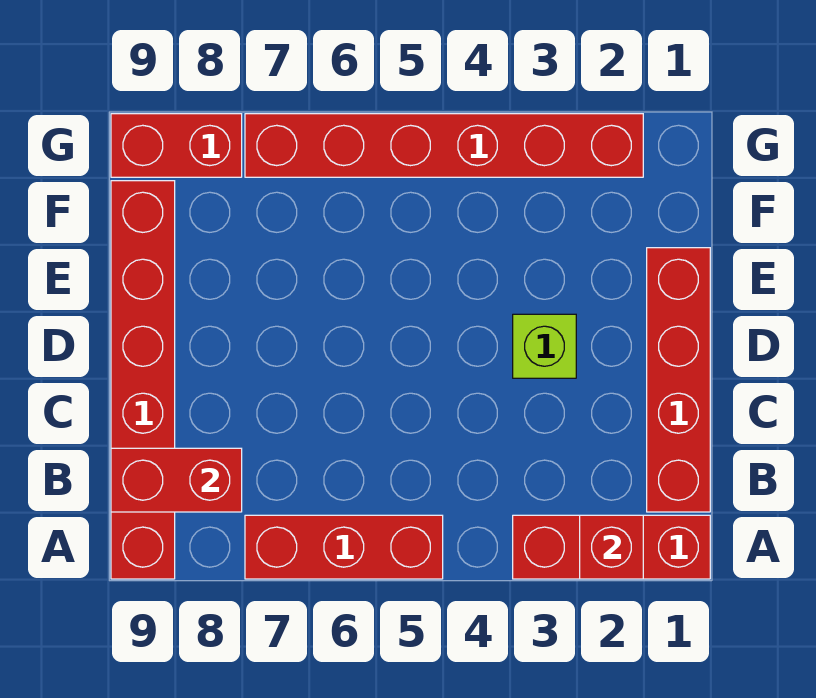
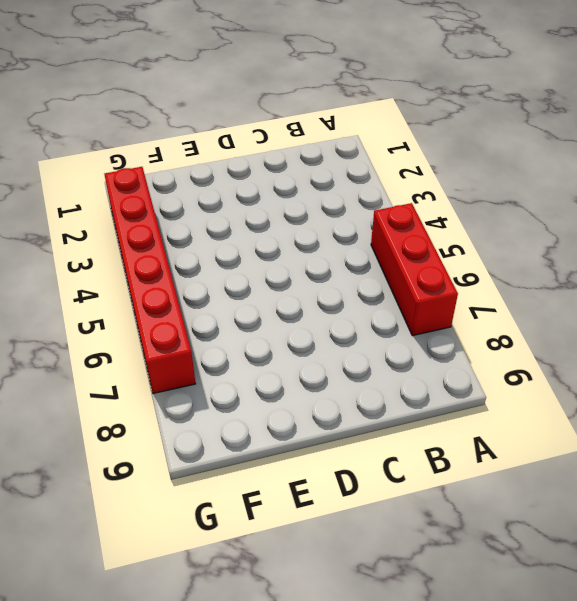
none -> red brick A1:A3 level 1
none -> red brick A9:F9 level 1

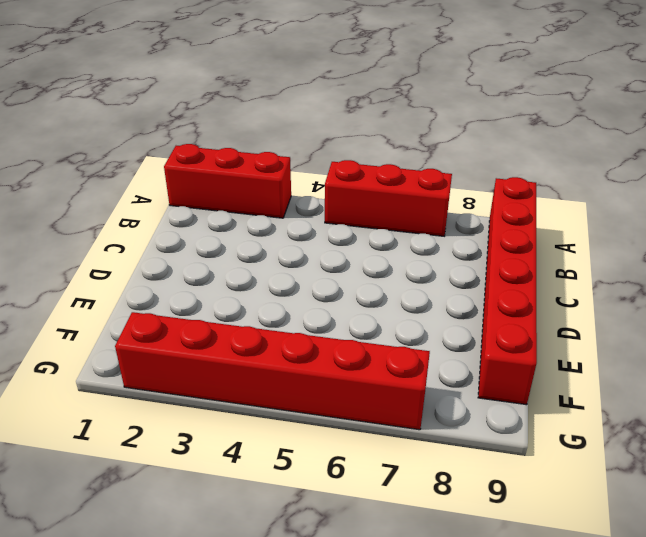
none -> red brick B1:E1 level 1
none -> lime brick D3 level 1

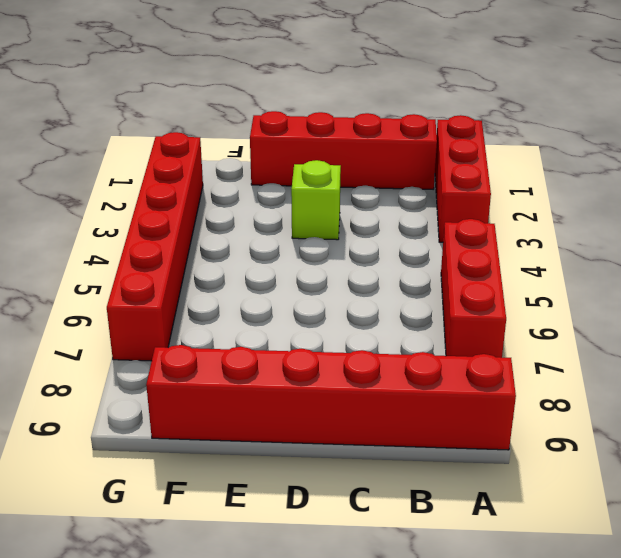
none -> red brick G8:G9 level 1
none -> red brick A2 level 2

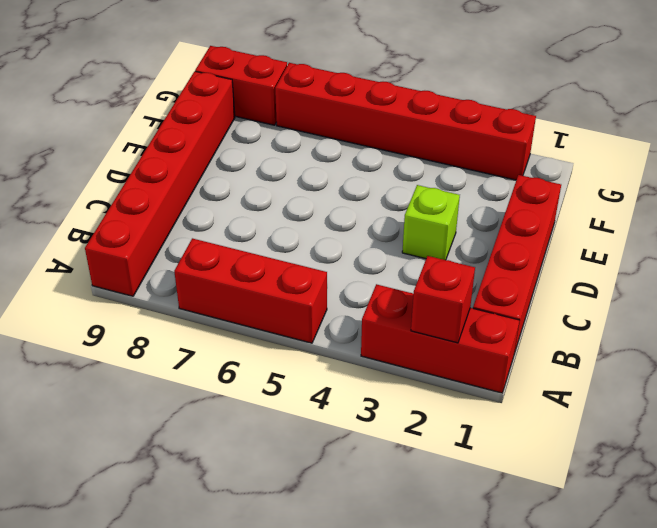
none -> red brick B8:B9 level 2

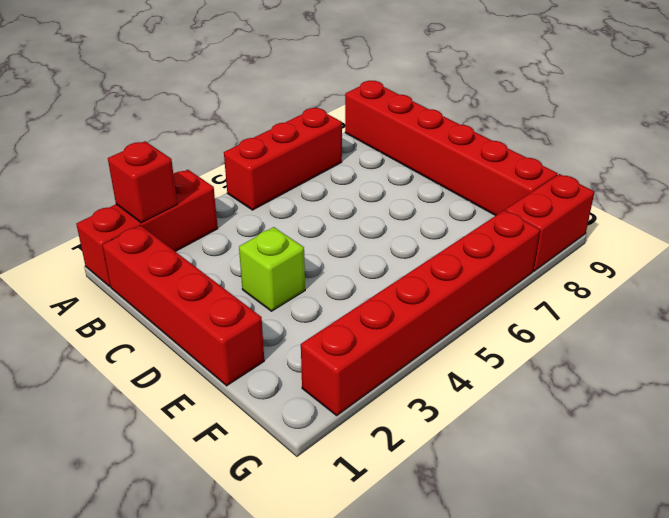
none -> red brick B8:B9 level 2

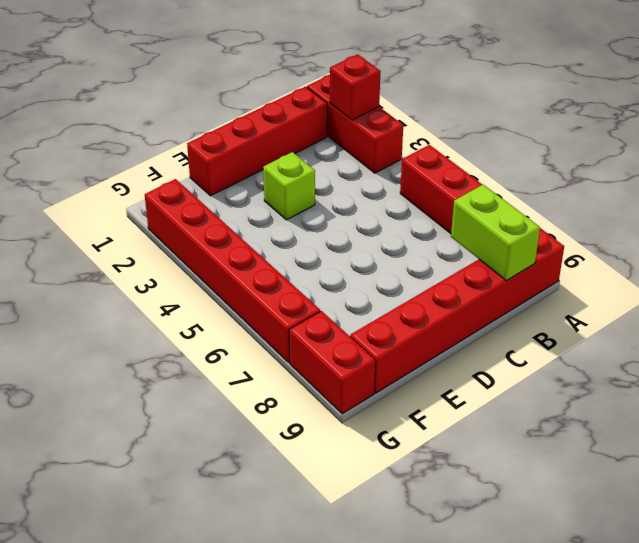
lime brick B8:B9 level 2 -> red brick B8:B9 level 2

